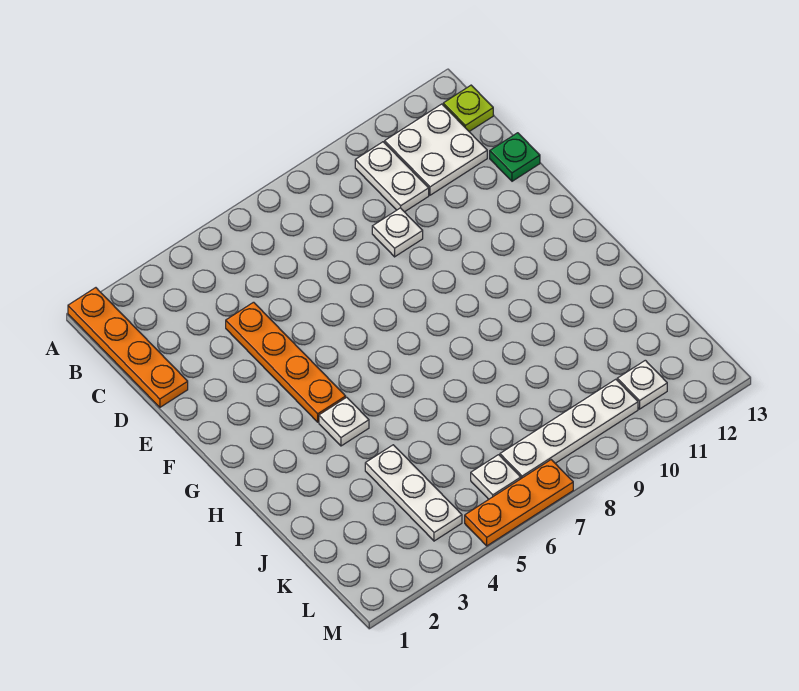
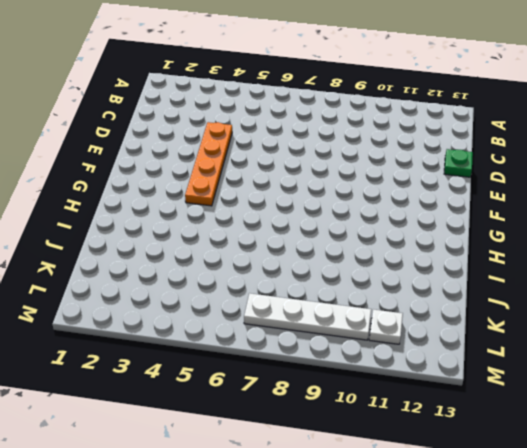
none -> orange plate A1:D1 level 1
none -> white plate B10:C10 level 1
none -> white plate B11:C12 level 1

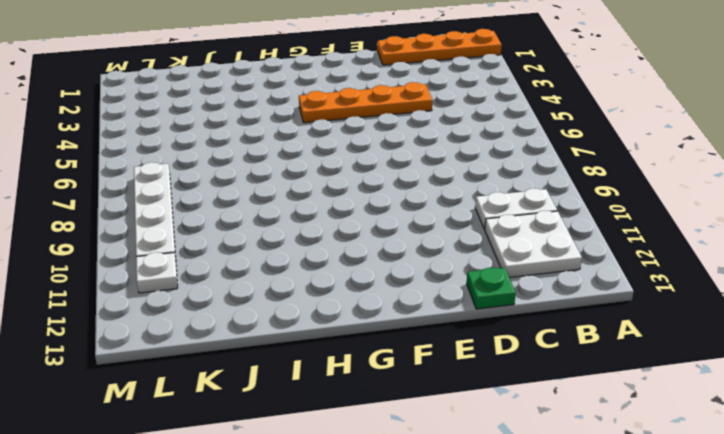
none -> lime plate B13 level 1
none -> white plate D9 level 1
none -> white plate H4 level 1

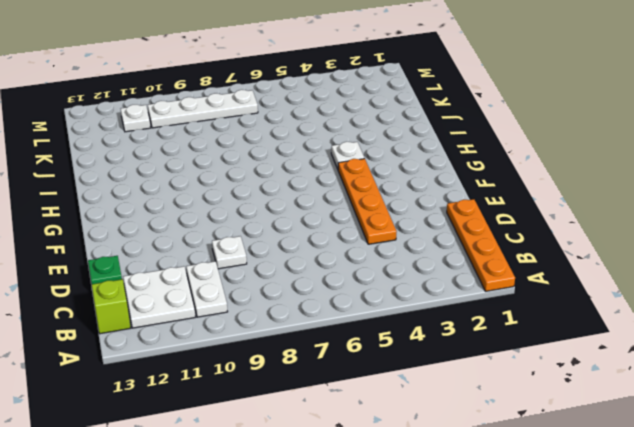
lime brick B13 level 1 -> lime plate B13 level 1
none -> white plate J4:L4 level 1
none -> white plate L6 level 1
none -> orange plate M5:M7 level 1

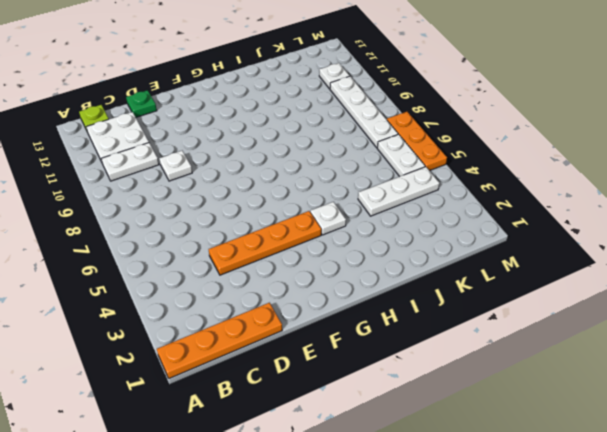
white plate L5:L6 level 1 -> white plate L6 level 1

